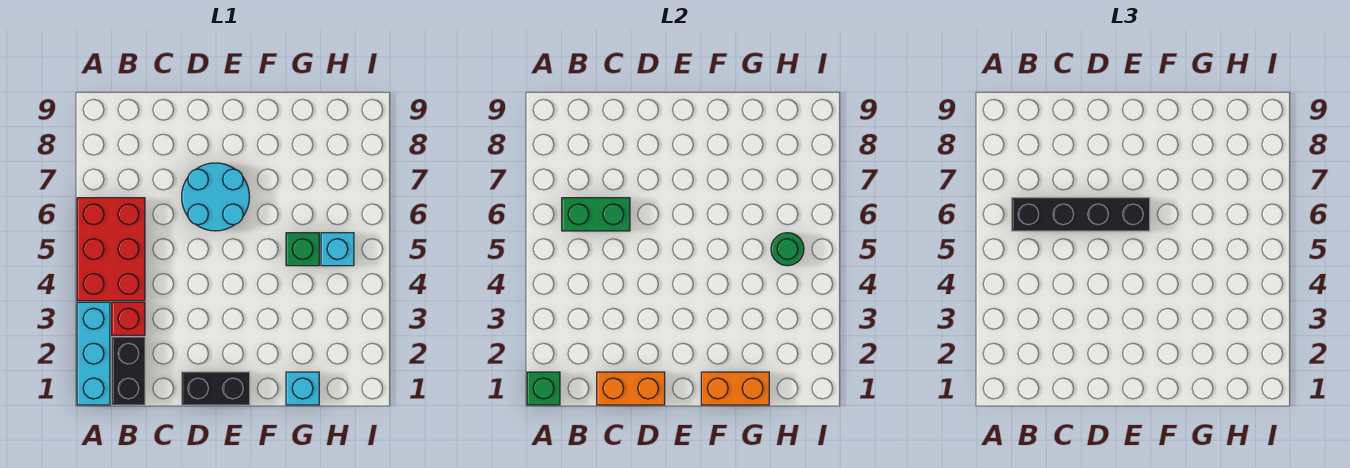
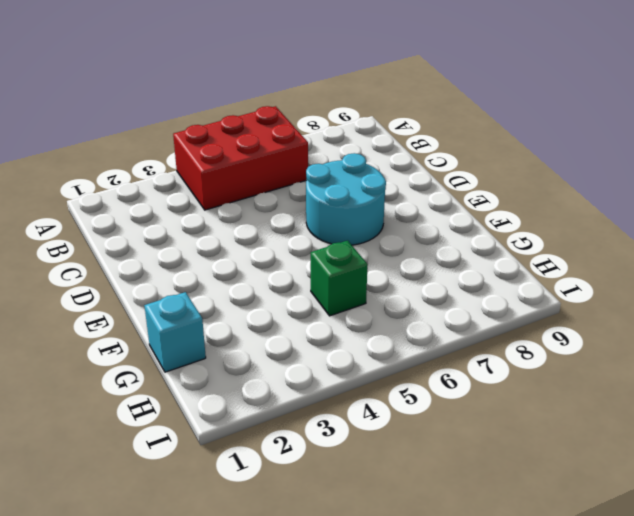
none -> cyan brick A1:A3 level 1
none -> black brick B1:B2 level 1
none -> red brick B3 level 1

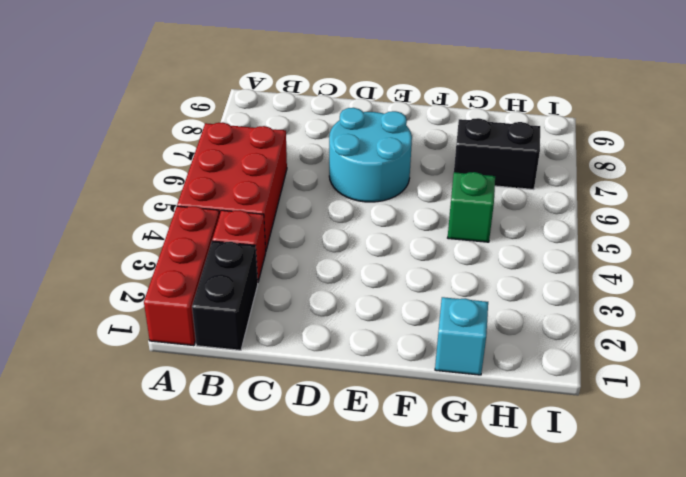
red brick A1:A3 level 1 -> cyan brick A1:A3 level 1
black brick G7:H7 level 1 -> black brick D1:E1 level 1
none -> cyan brick H5 level 1
none -> green brick A1 level 2
none -> green brick B6:C6 level 2

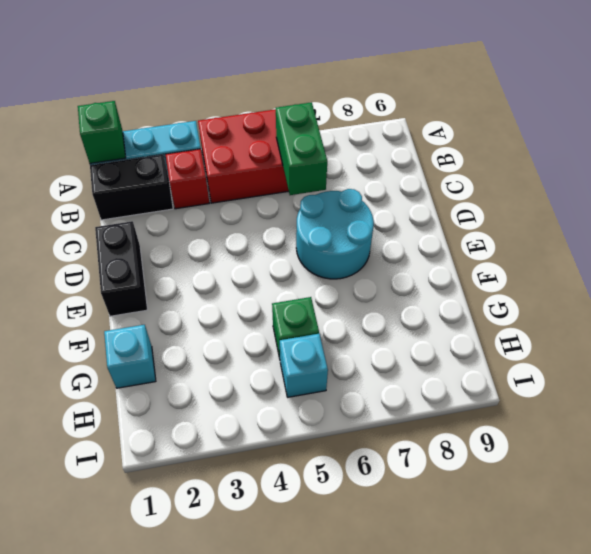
none -> orange brick C1:D1 level 2
none -> orange brick F1:G1 level 2
none -> green round brick H5 level 2

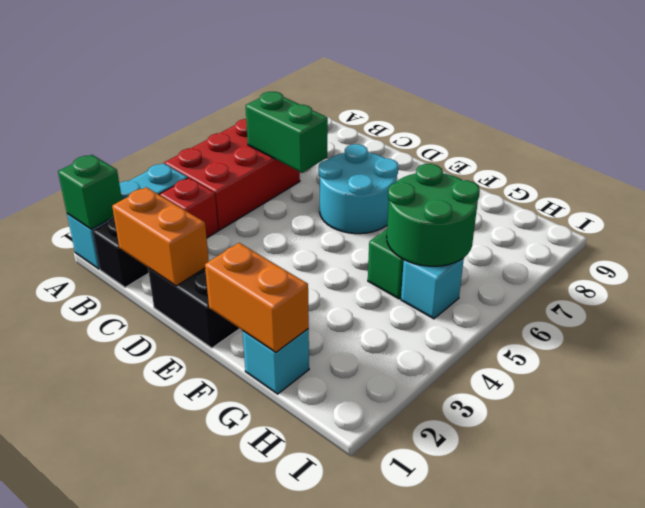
green round brick G5:H6 level 2 -> green round brick H5 level 2
none -> black brick B6:E6 level 3

